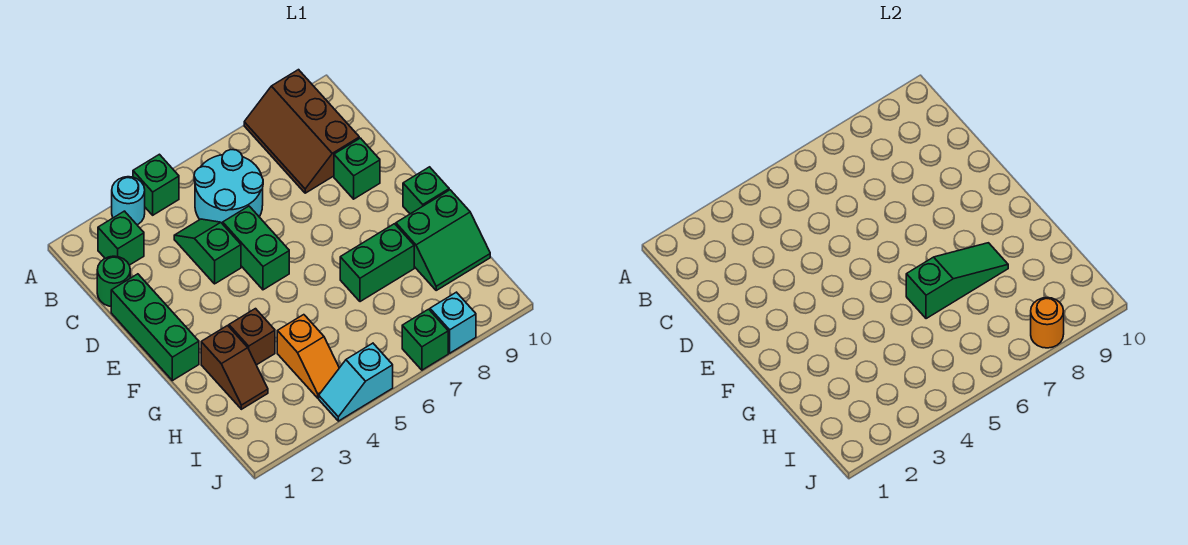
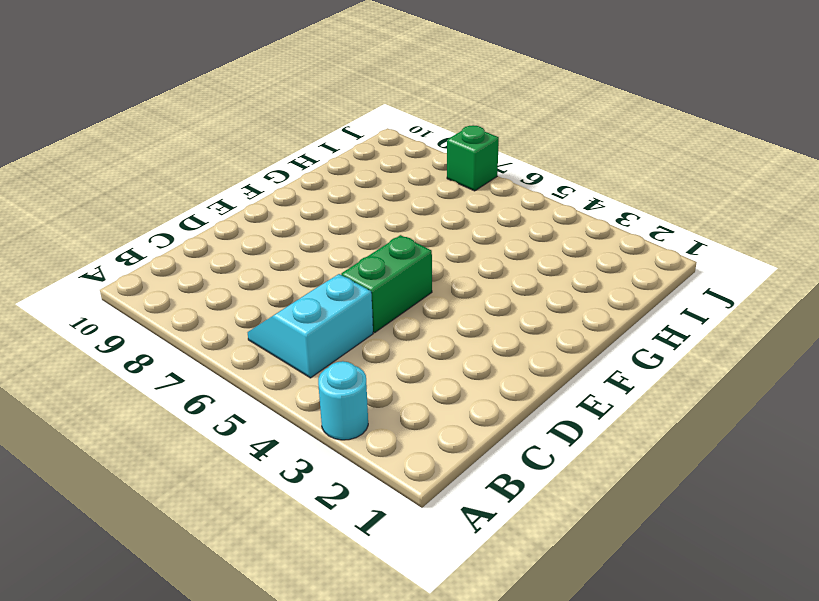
cyan slope B5:C6 level 1 top 5 -> cyan round brick B5:C6 level 1
none -> green brick A4 level 1
none -> brown slope A8:C9 level 1 top 9
none -> green brick B2 level 1

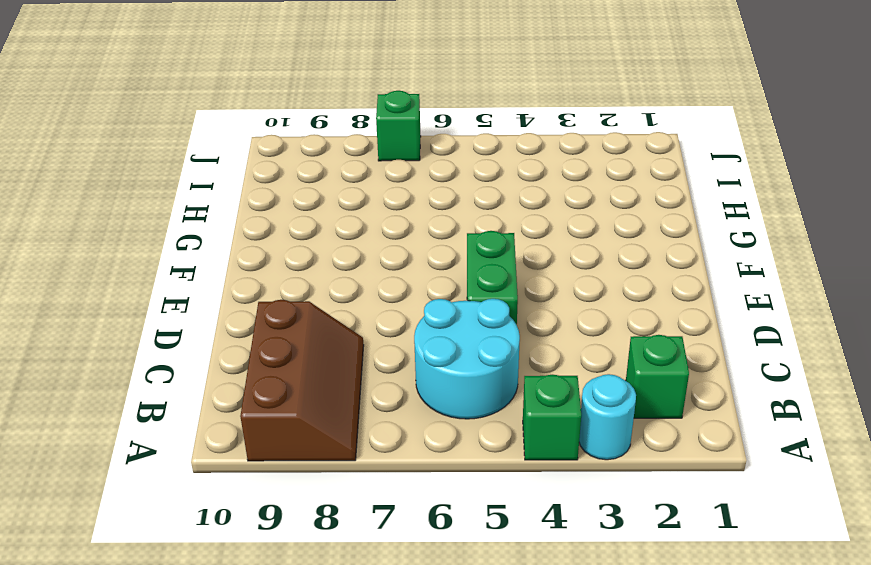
none -> green round brick C1 level 1
none -> green slope C4:D4 level 1 top D
none -> green brick D1:F1 level 1

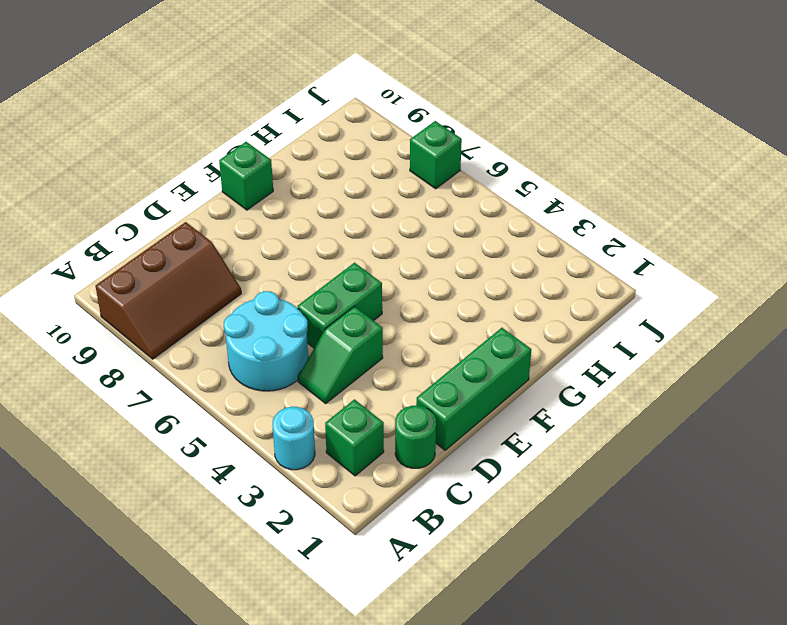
none -> green brick A4 level 1
none -> green brick D9 level 1
none -> brown slope G2:H2 level 1 top G

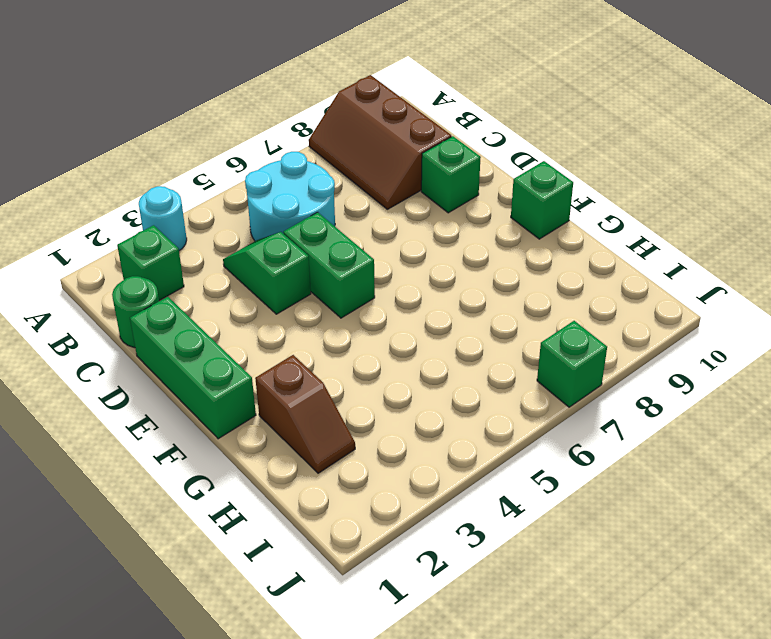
none -> green brick A4 level 1
none -> brown brick G3 level 1
none -> green brick G7:G8 level 1

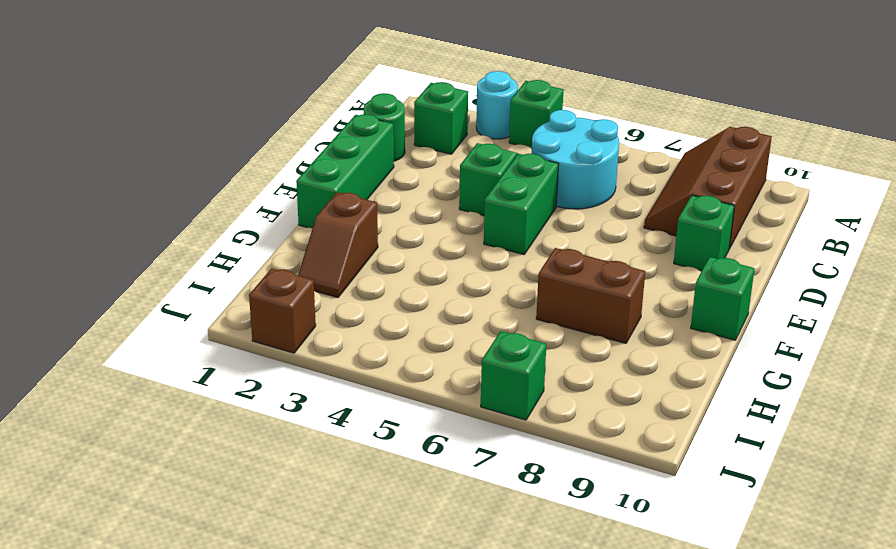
brown brick G7:G8 level 1 -> green brick G7:G8 level 1
brown brick J2 level 1 -> brown brick G3 level 1
none -> green slope G9:H10 level 1 top G
none -> orange slope H4:I4 level 1 top H
none -> cyan slope J4:J5 level 1 top 5

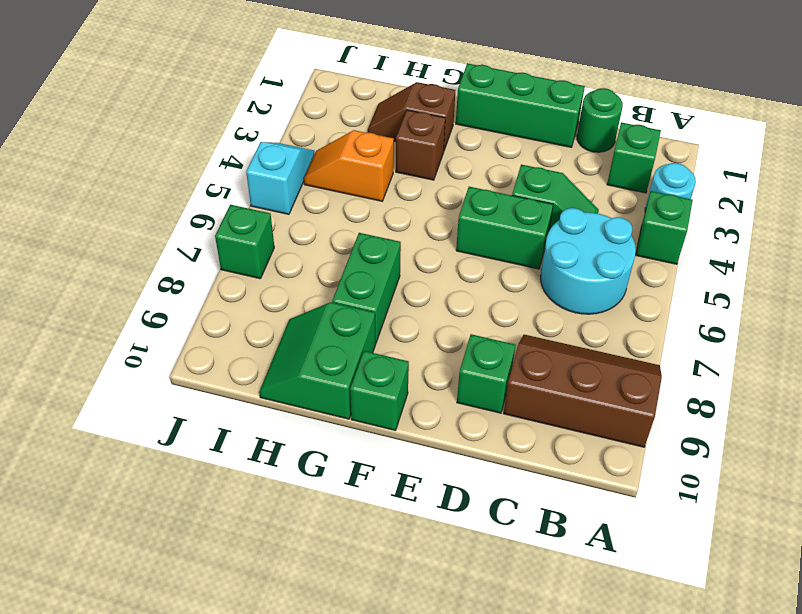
none -> cyan brick J8 level 1
none -> green slope G6:G8 level 2 top 6
none -> orange round brick J8 level 2

